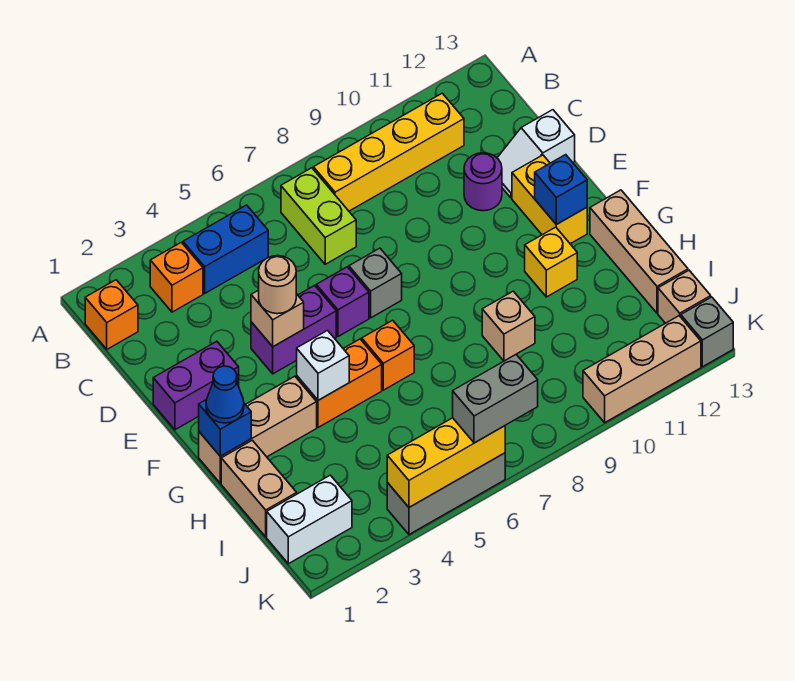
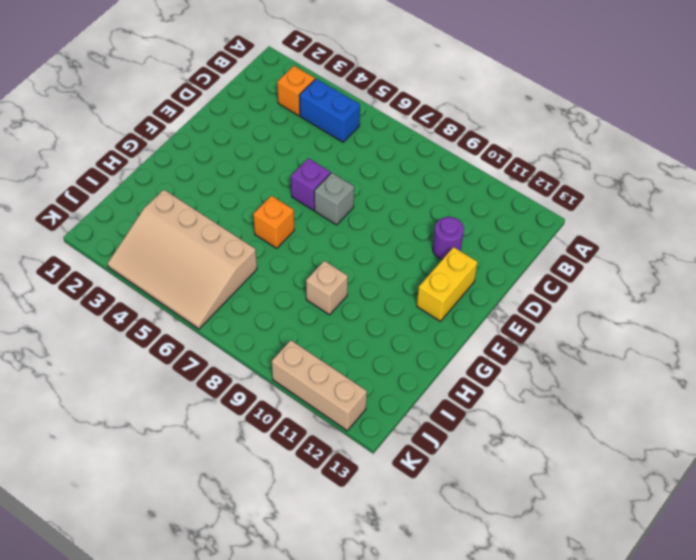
tan slope I3:K6 level 1 top I -> grey brick K4:K6 level 1
none -> orange brick B1 level 1
none -> lime brick B7:C7 level 1
none -> yellow brick B8:B11 level 1
none -> white slope D12:D13 level 1 top 13

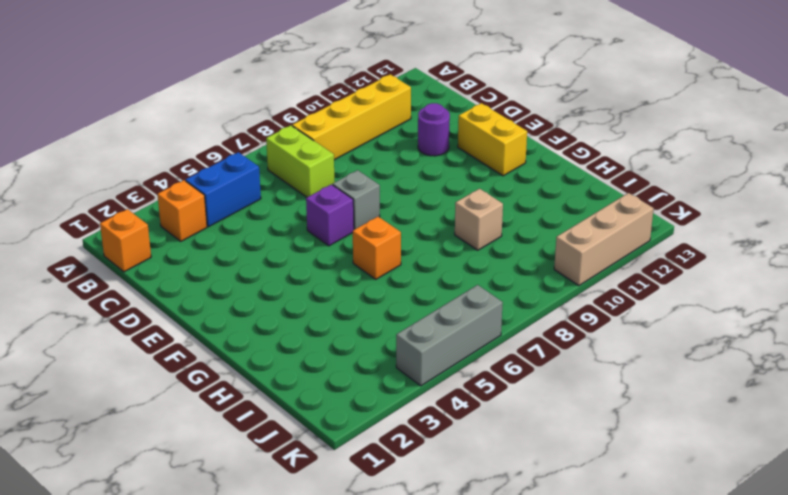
none -> white slope D12:D13 level 1 top 13
none -> purple brick E1:E2 level 1
none -> purple brick E4:E5 level 1
none -> tan brick G1:G3 level 1

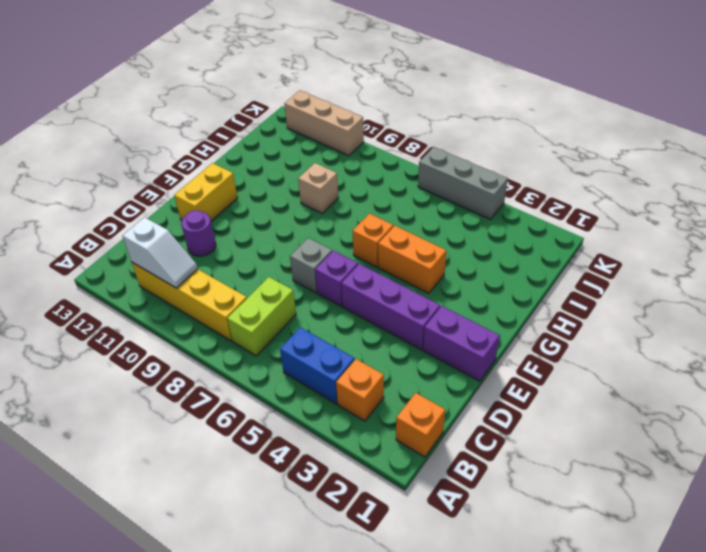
white slope B10:B11 level 2 top 11 -> white slope D12:D13 level 1 top 13
purple brick E3:E5 level 1 -> purple brick E4:E5 level 1
none -> tan brick G1:G3 level 1
none -> yellow brick G11 level 1
none -> tan brick G13:I13 level 1
none -> tan brick H1:I1 level 1

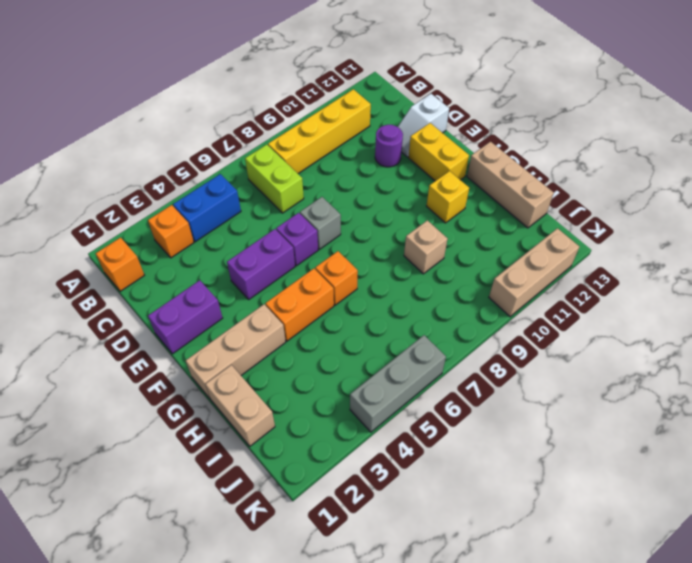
none -> white brick J1:J2 level 1
none -> tan brick J13 level 1
none -> grey brick K13 level 1
none -> tan brick E4 level 2

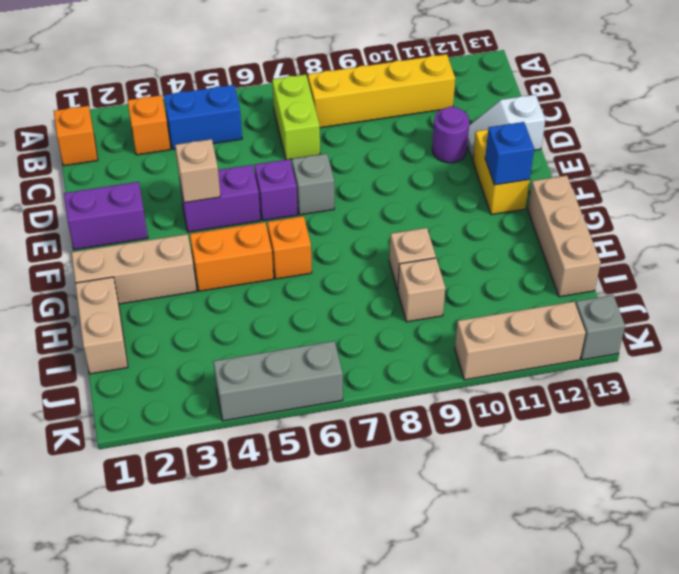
tan brick I9 level 1 -> tan brick J13 level 1
none -> yellow brick G11 level 1
none -> white brick J1:J2 level 1
none -> blue brick G1 level 2
none -> white brick G4 level 2

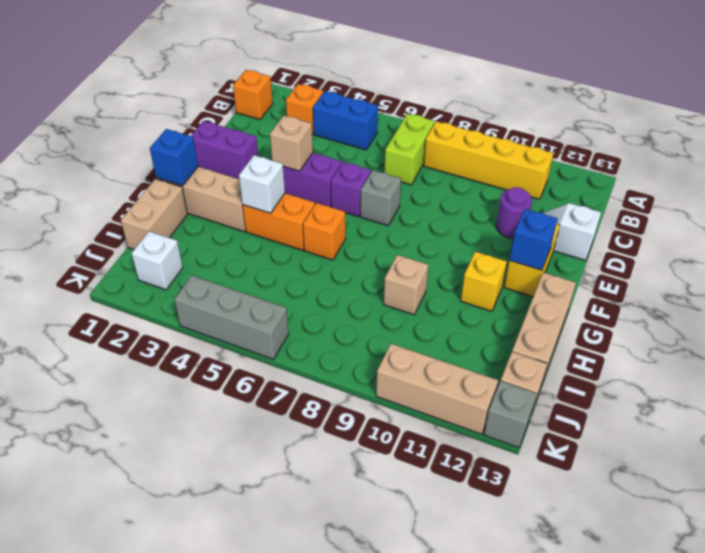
white brick J2 level 1 -> white brick J1:J2 level 1
none -> yellow brick K4:K6 level 2
none -> tan round brick E4 level 3
none -> blue cone G1 level 3
none -> grey brick K6:K7 level 3

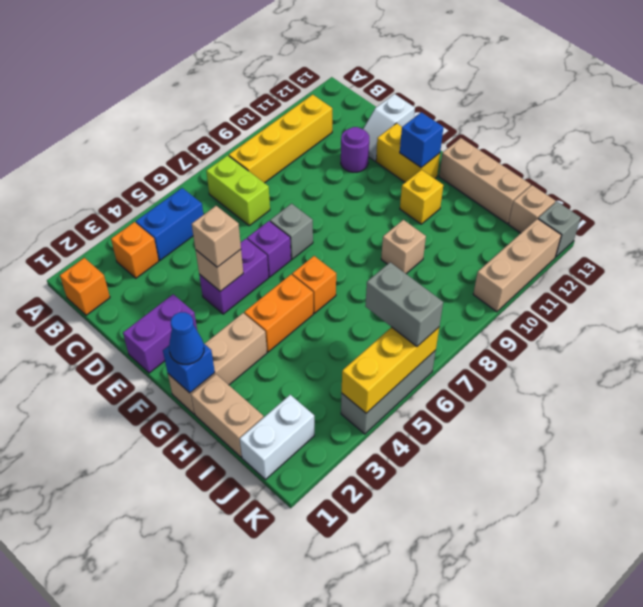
tan brick E4 level 3 -> tan round brick E4 level 3
grey brick J6:K6 level 3 -> grey brick K6:K7 level 3
none -> white brick G4 level 2

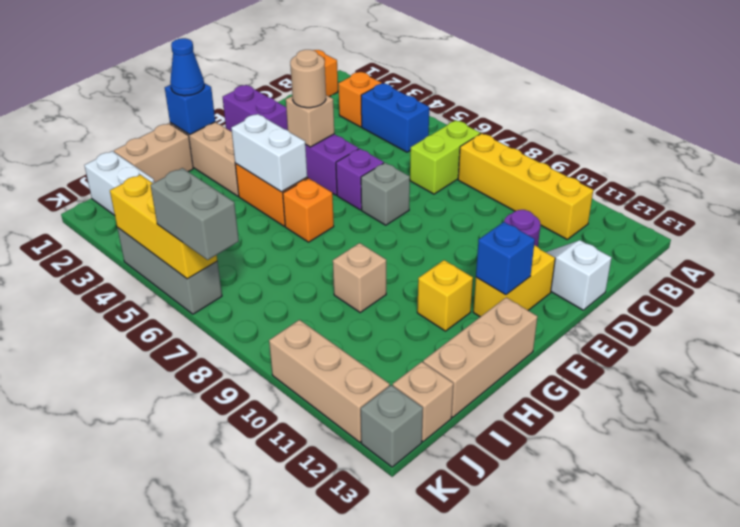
white brick G4:G5 level 2 -> white brick G4 level 2

